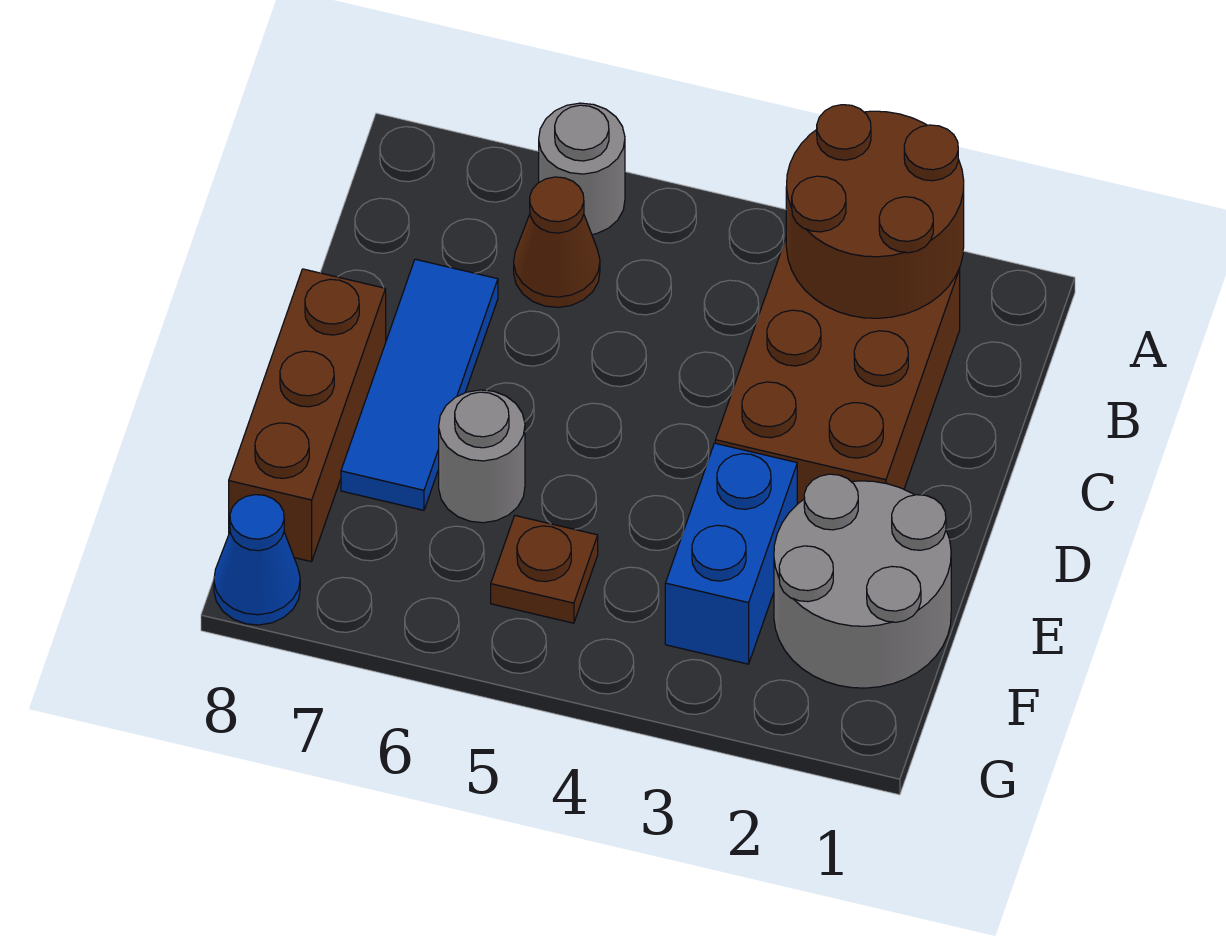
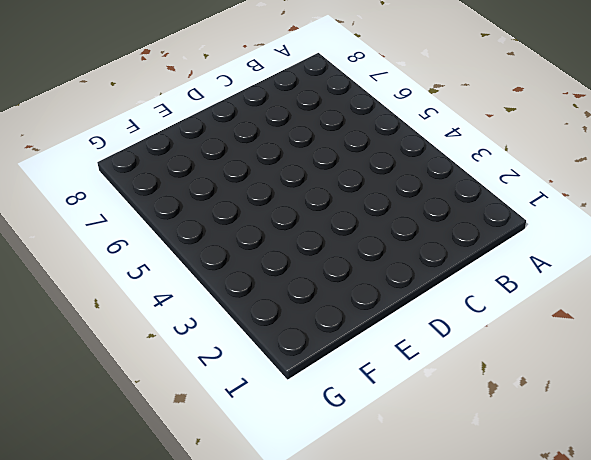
none -> grey round brick A6 level 1
none -> brown brick B2:D3 level 1

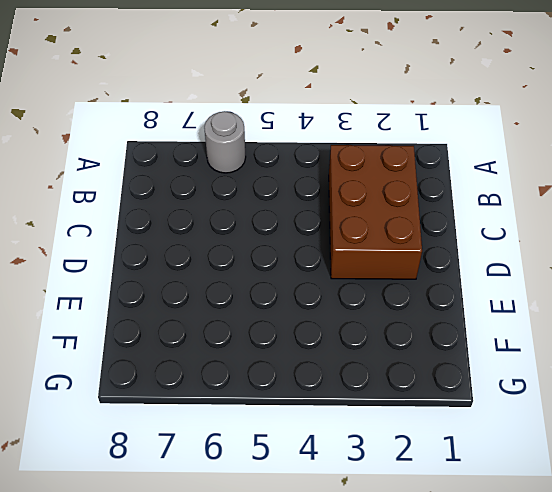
none -> brown cone B6 level 1
none -> blue tile C7:E7 level 1

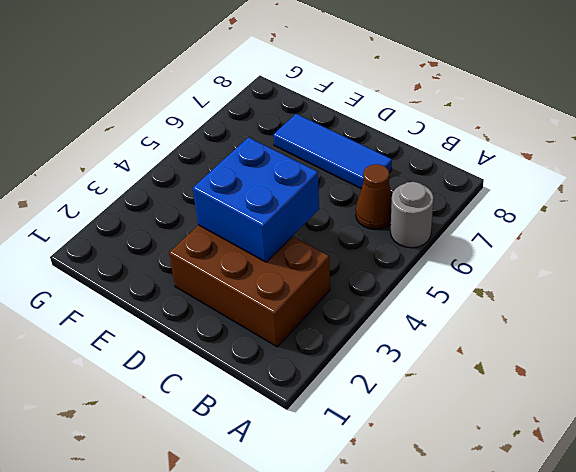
blue brick C3:D4 level 2 -> none
none -> brown brick D8:F8 level 1
none -> grey round brick E1:F2 level 1

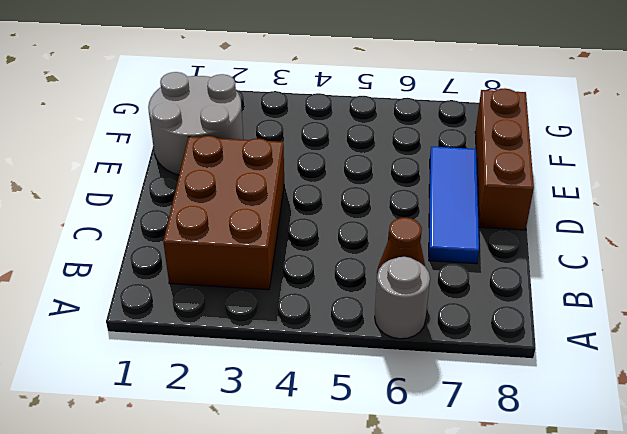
none -> blue brick E3:F3 level 1
none -> grey round brick E6 level 1

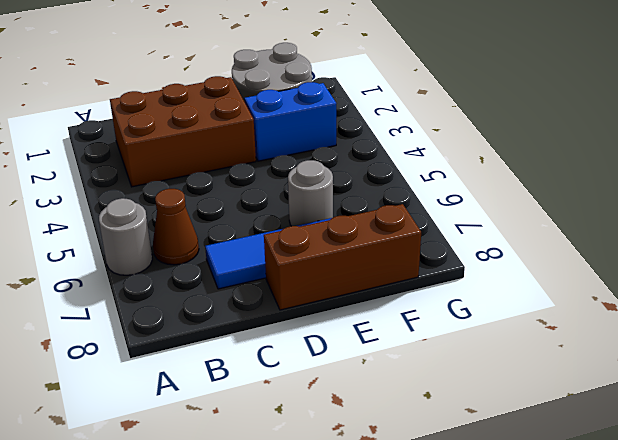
none -> brown plate F5 level 1
none -> blue cone G8 level 1

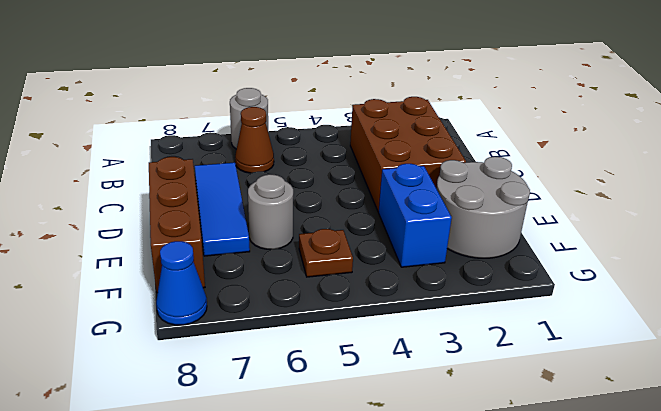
none -> brown round brick A2:B3 level 2

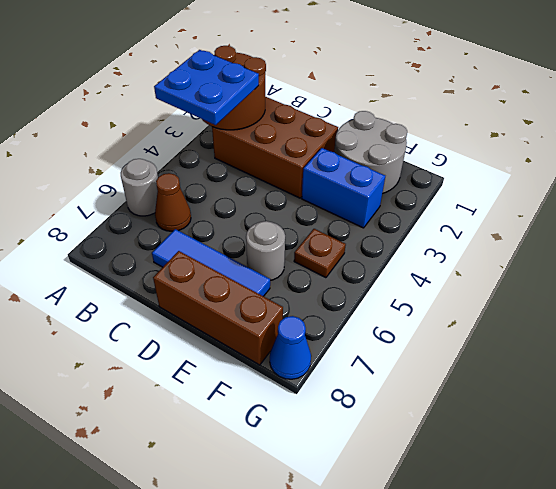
blue plate A3:B4 level 3 -> none

